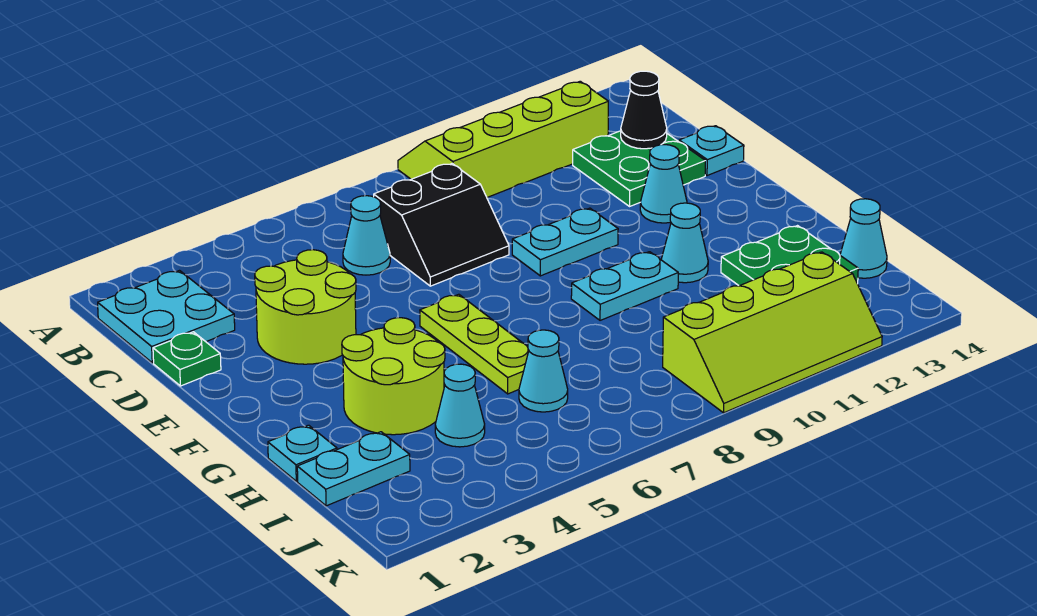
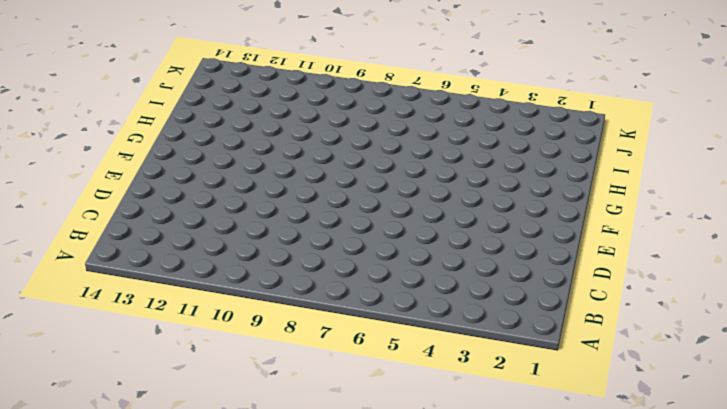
none -> lime slope A9:B12 level 1 top B
none -> cyan plate B1:C2 level 1
none -> cyan cone C6 level 1

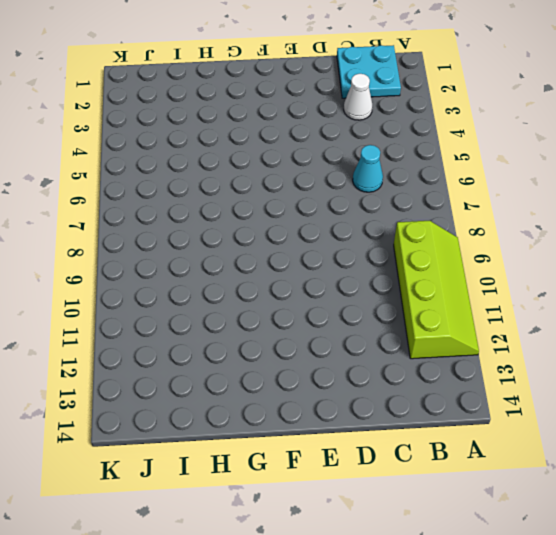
white cone C3 level 1 -> none
none -> black slope C7:D8 level 1 top C
none -> green plate C12:D13 level 1
none -> green plate D1 level 1

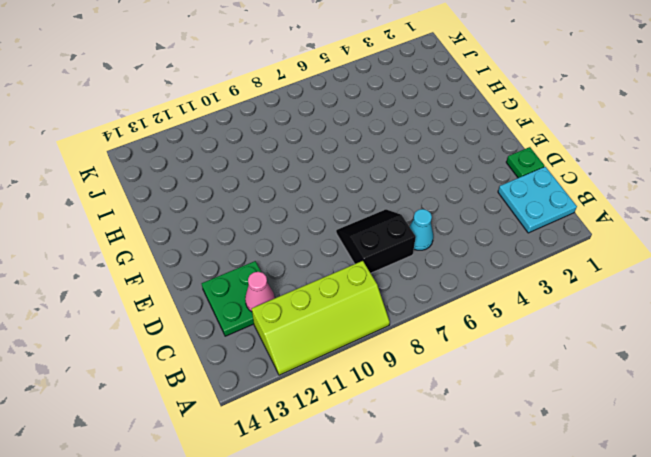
pink cone C12 level 2 -> none
none -> lime round brick D3:E4 level 1
none -> cyan plate D14 level 1
none -> cyan plate E9:E10 level 1

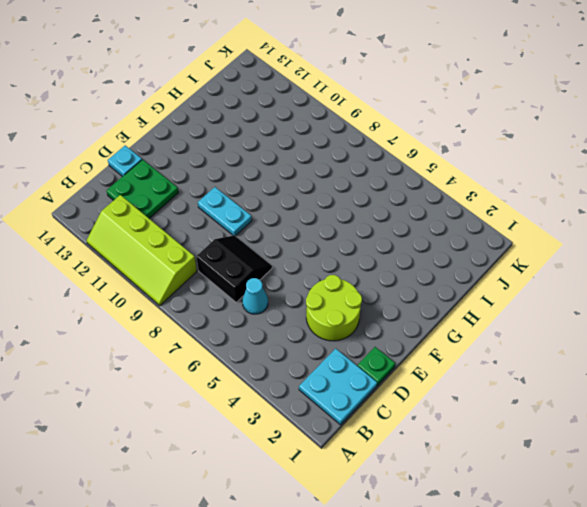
none -> cyan cone E12 level 1
none -> lime plate F6:H6 level 1
none -> lime round brick G3:H4 level 1

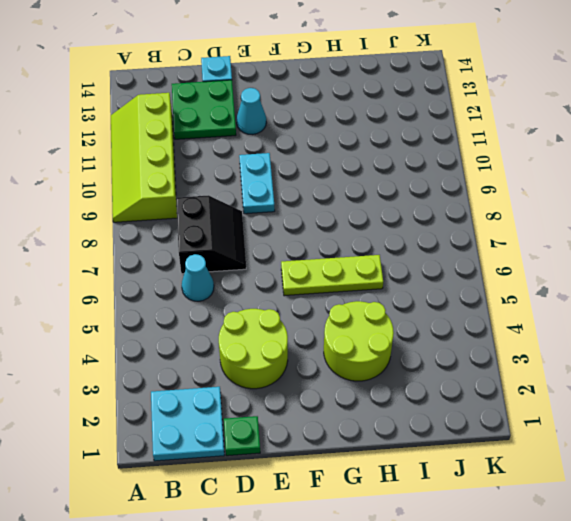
none -> cyan plate G9:G10 level 1
none -> cyan cone G11 level 1
none -> cyan plate H1 level 1

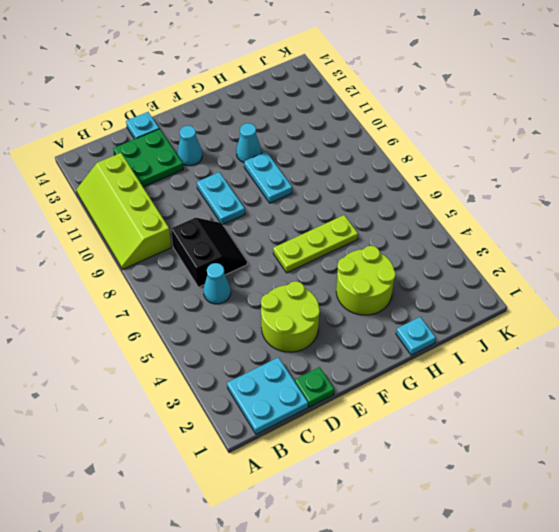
none -> green plate H12:I13 level 1
none -> cyan plate I1:I2 level 1
none -> cyan cone I4 level 1

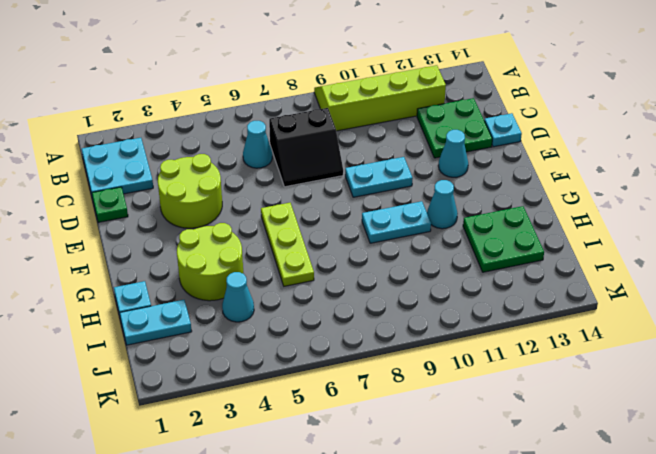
none -> cyan cone I6 level 1
none -> cyan cone I14 level 1
none -> lime slope J9:K12 level 1 top J

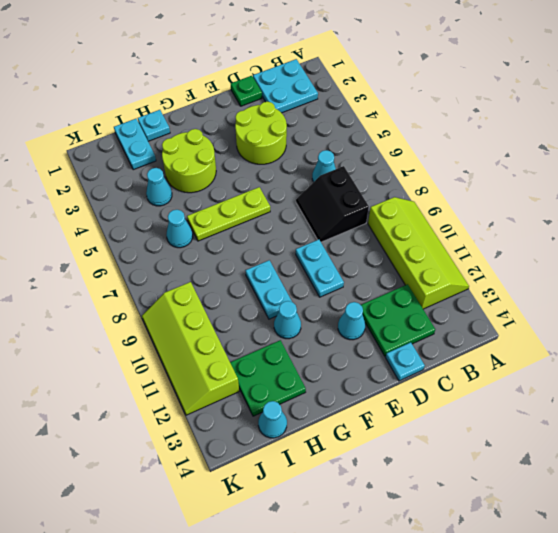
none -> black cone C13 level 2

